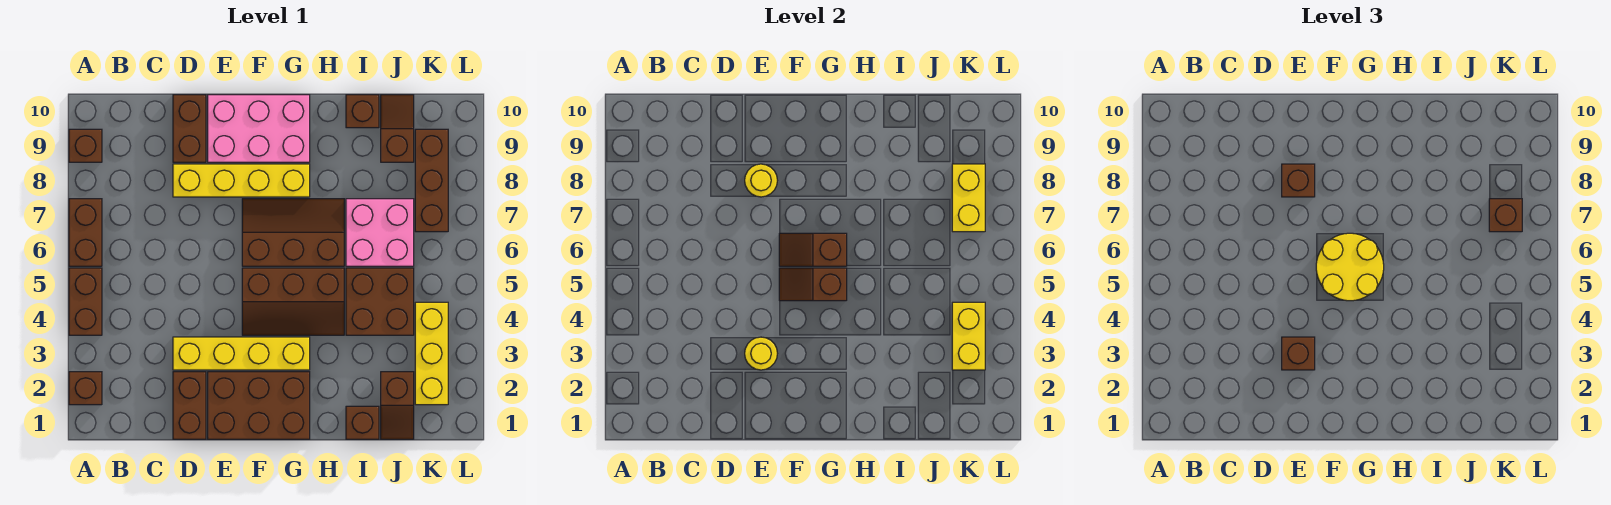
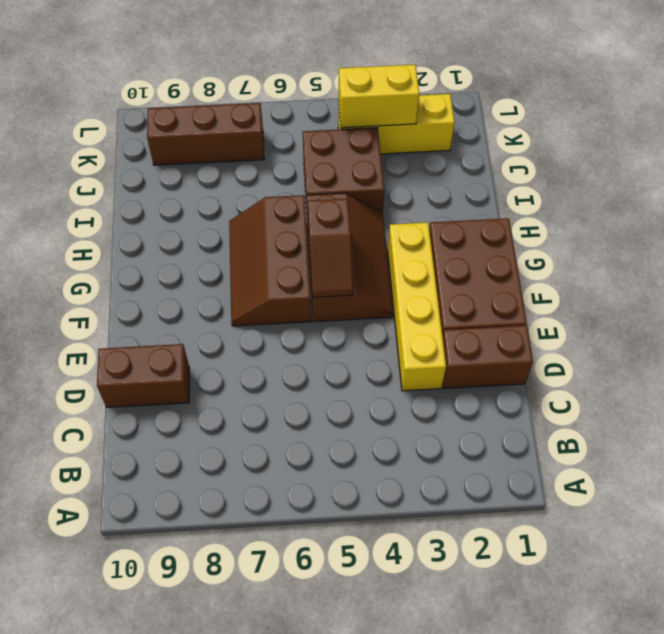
none -> brown brick A2 level 1
none -> brown brick A4:A5 level 1
none -> brown brick A6:A7 level 1
none -> brown brick A9 level 1

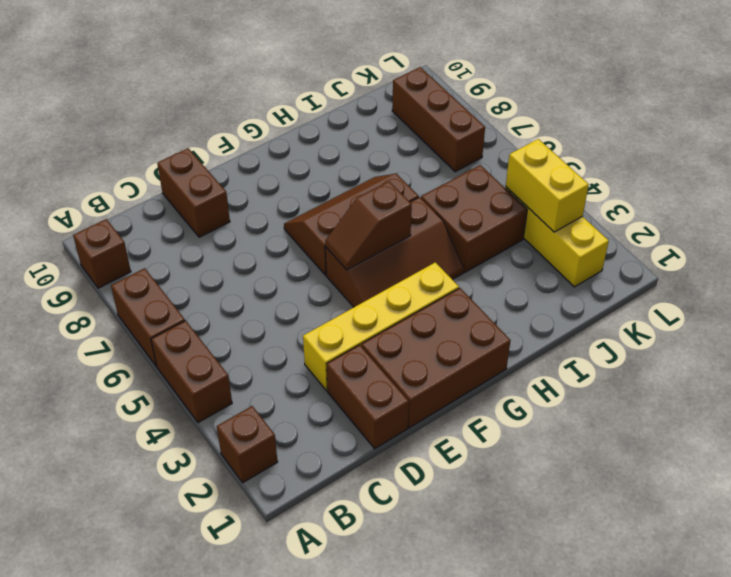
none -> yellow brick D8:G8 level 1
none -> pink brick E9:G10 level 1
none -> brown brick I1 level 1
none -> pink brick I6:J7 level 1

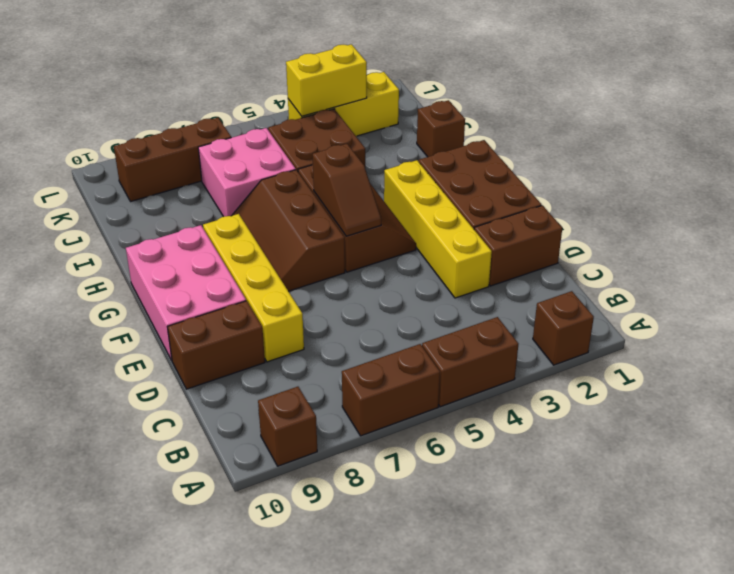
none -> brown brick I10 level 1
none -> brown slope J1:J2 level 1 top 2
none -> brown slope J9:J10 level 1 top 9
none -> yellow round brick E3 level 2

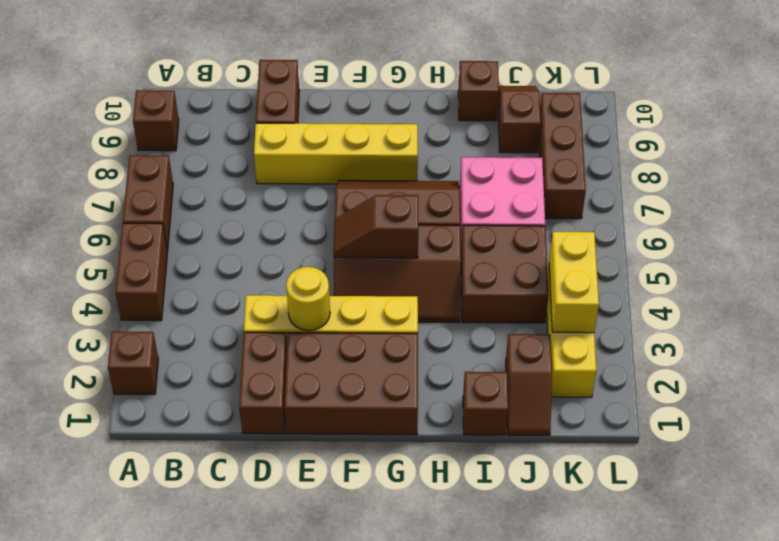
none -> pink brick E9:G10 level 1
none -> yellow round brick E8 level 2
none -> brown slope F6:G6 level 2 top G
none -> yellow brick K7:K8 level 2

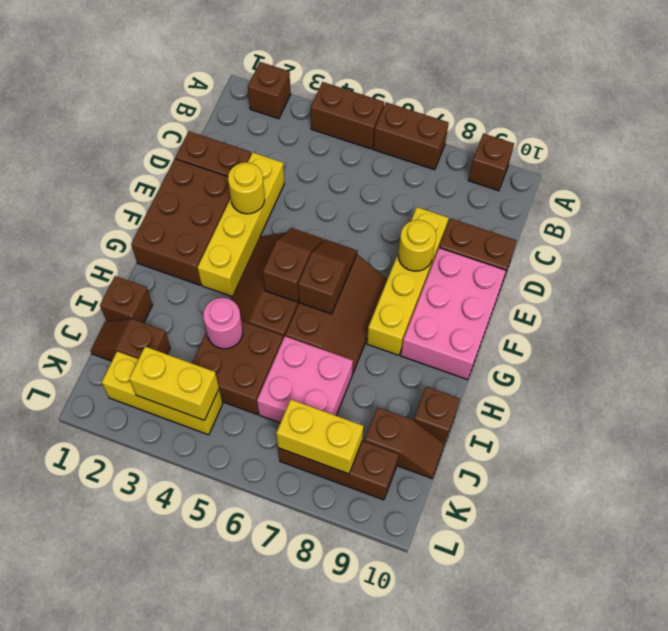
pink round brick I4 level 2 -> none
none -> brown brick E3 level 3
none -> brown brick E8 level 3
none -> yellow round brick F5:G6 level 3
none -> brown brick K7 level 3

